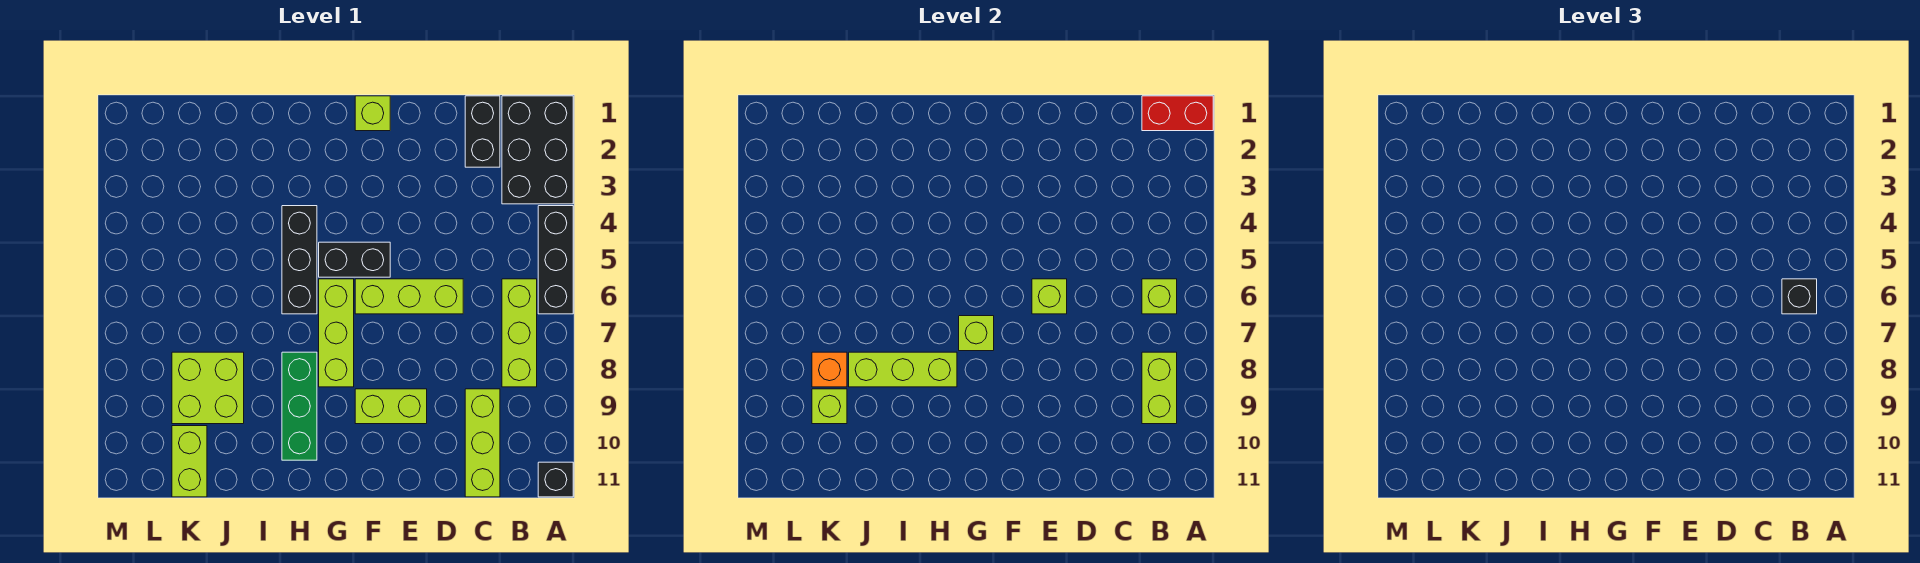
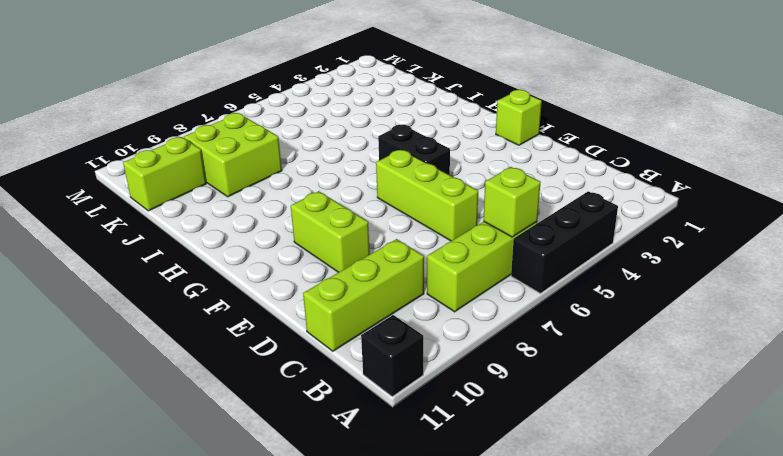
none -> black brick A1:B3 level 1
none -> black brick C1:C2 level 1
none -> lime brick G6:G8 level 1

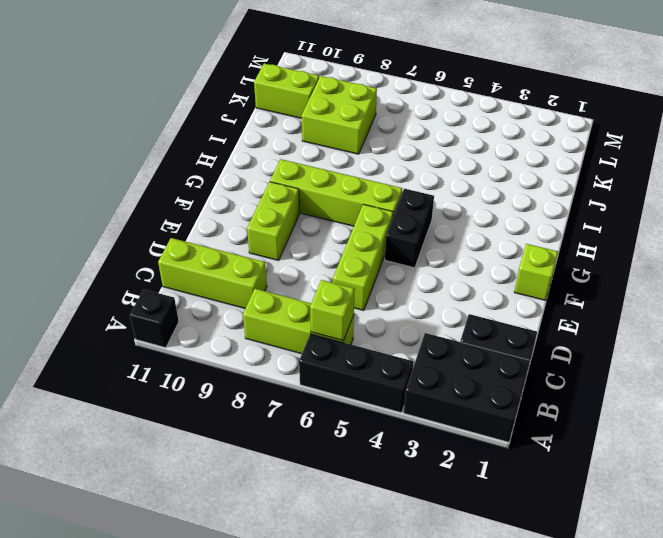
lime brick G6:G9 level 1 -> lime brick G6:G8 level 1
none -> black brick H4:H6 level 1
none -> green brick H8:H10 level 1
none -> red brick A1:B1 level 2

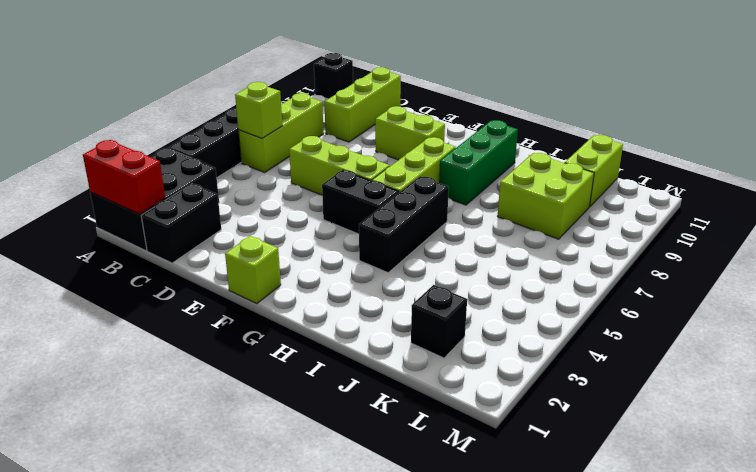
black brick K2 level 1 -> black brick B6 level 3
none -> lime brick B8:B9 level 2
none -> lime brick E6 level 2
none -> lime brick G7 level 2

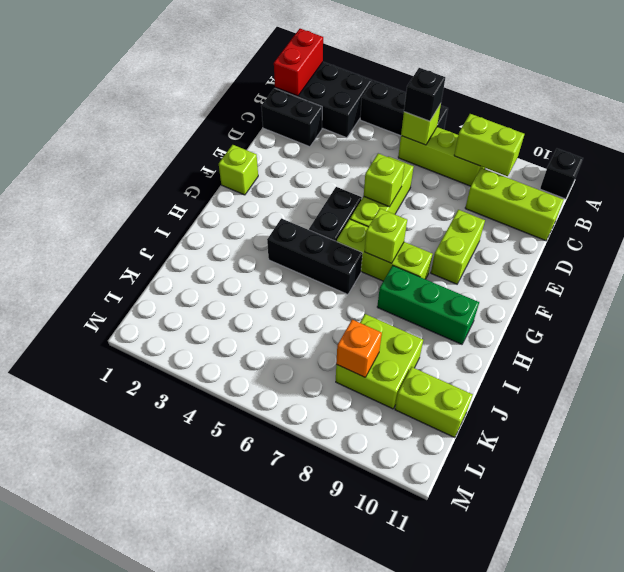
none -> lime brick H8:J8 level 2
none -> lime brick K9 level 2

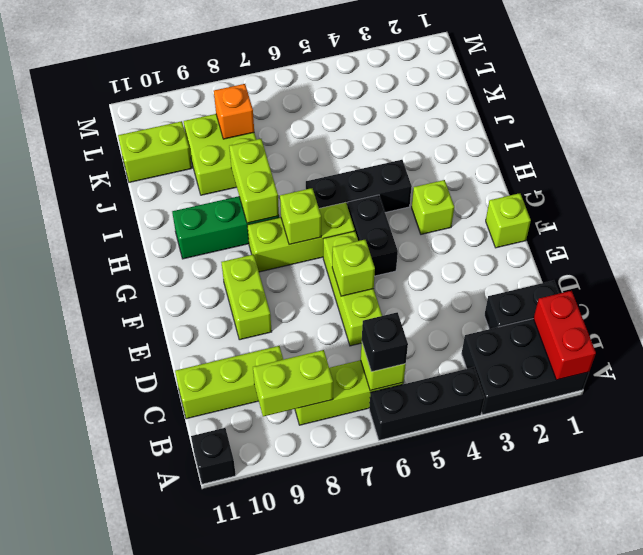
lime brick G3 level 1 -> lime brick K9 level 2
lime brick H8:I8 level 2 -> lime brick H8:J8 level 2

